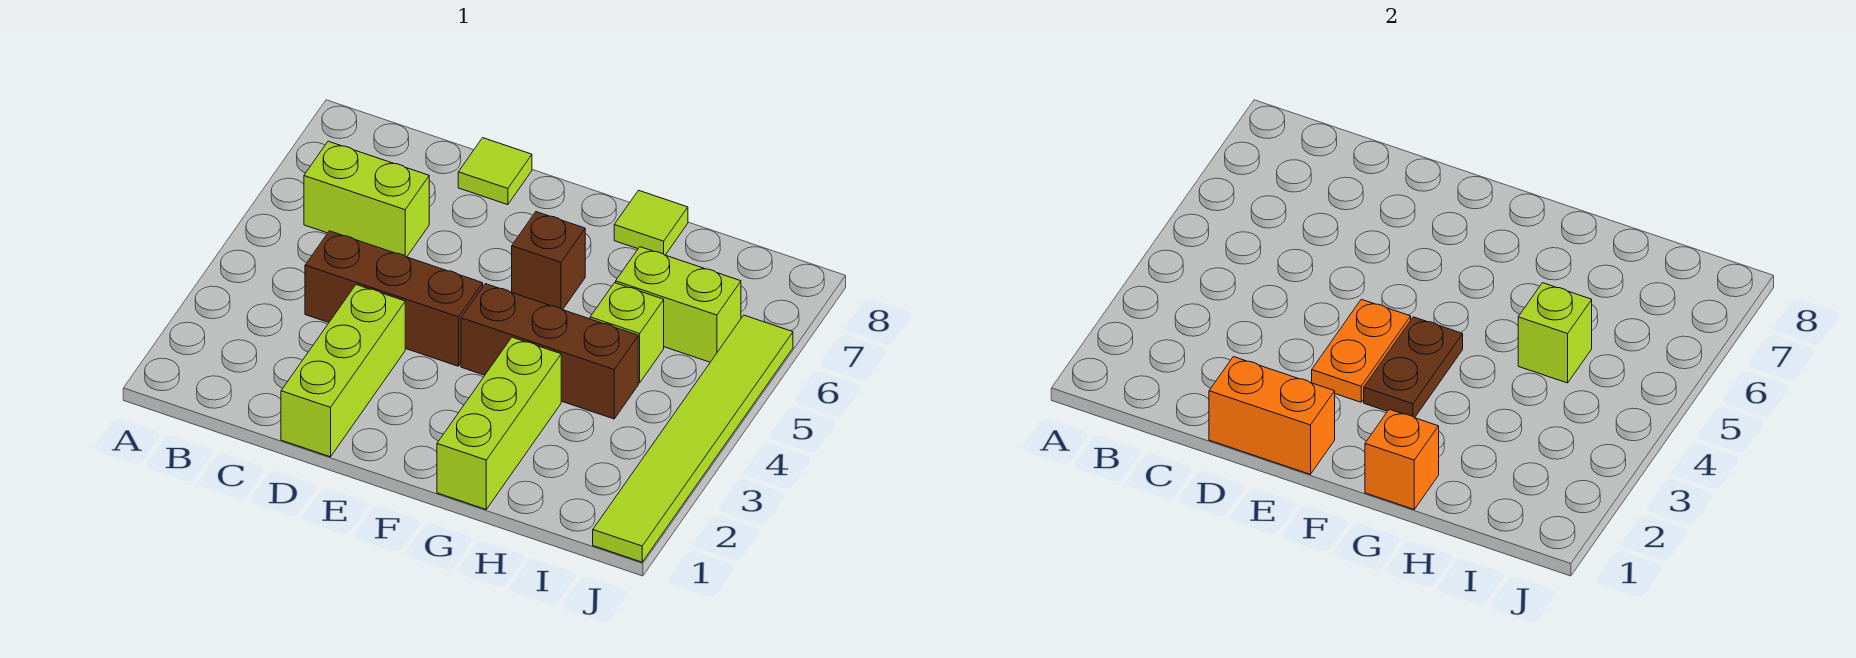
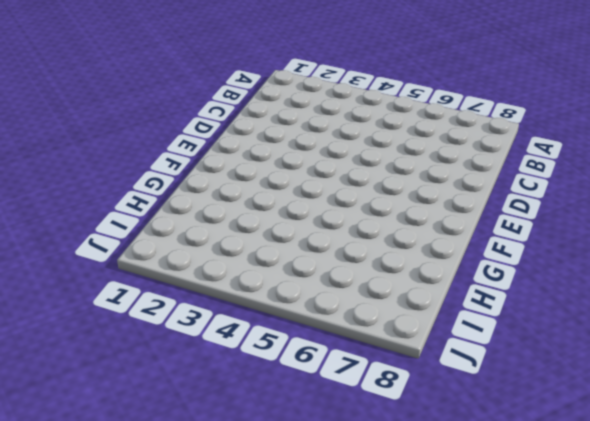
none -> lime brick B6:C6 level 1
none -> brown brick C4:E4 level 1
none -> lime brick D1:D3 level 1

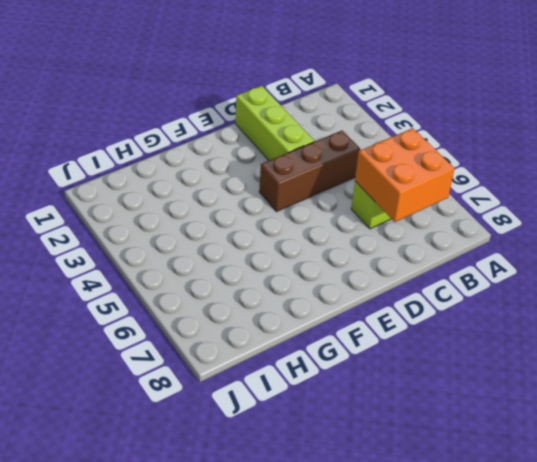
orange brick B6:C7 level 2 -> none
none -> lime tile D8 level 1
none -> brown brick F4:H4 level 1
none -> brown brick F6 level 1

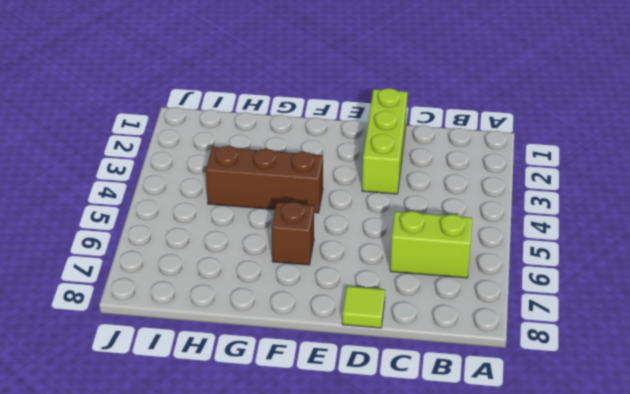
none -> brown brick C4:E4 level 1
none -> lime brick G1:G3 level 1
none -> lime tile G8 level 1

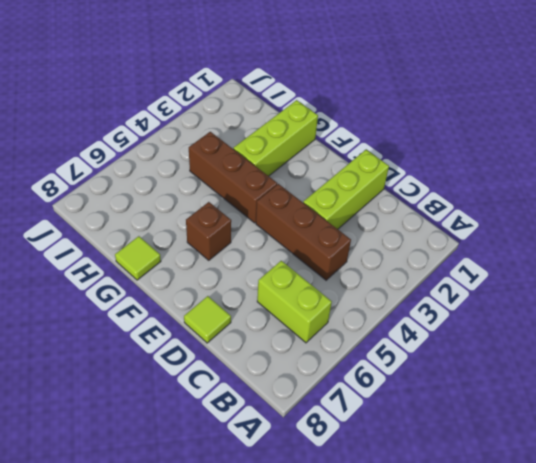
none -> lime brick H5 level 1
none -> lime brick H6:I6 level 1
none -> lime tile J1:J6 level 1

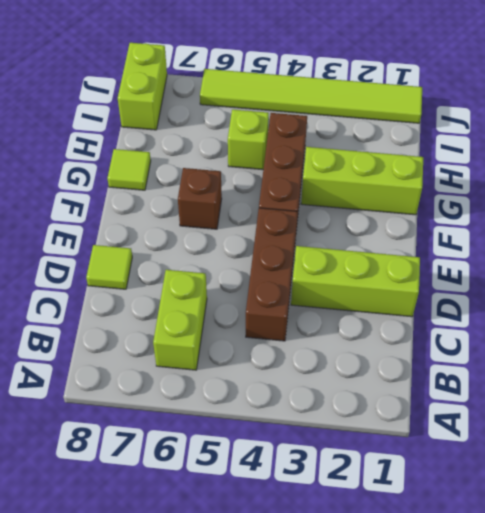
lime brick I8:J8 level 1 -> lime brick H6:I6 level 1
none -> orange brick D1:E1 level 2
none -> orange plate E3:E4 level 2
none -> brown plate F3:F4 level 2

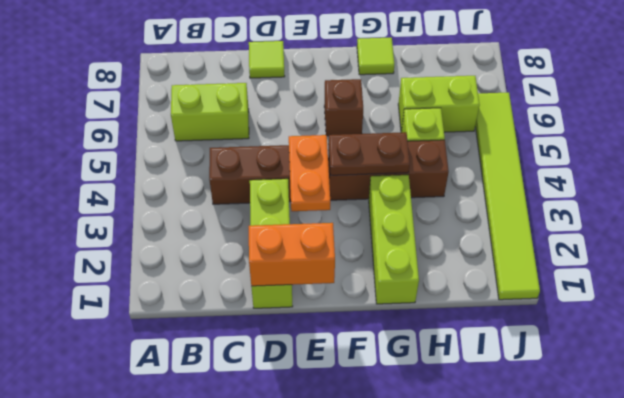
brown plate F4:G4 level 2 -> brown plate F3:F4 level 2
none -> orange brick G1 level 2
none -> lime brick H5 level 2

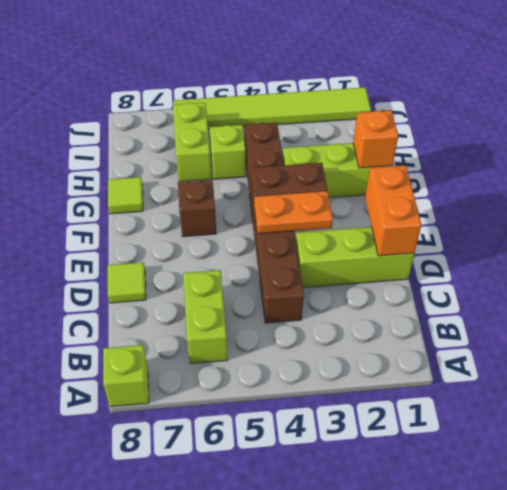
lime brick A8 level 1 -> lime brick H5 level 2

